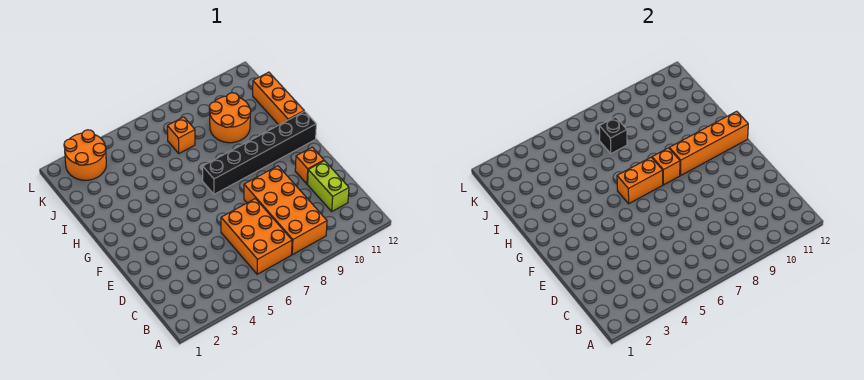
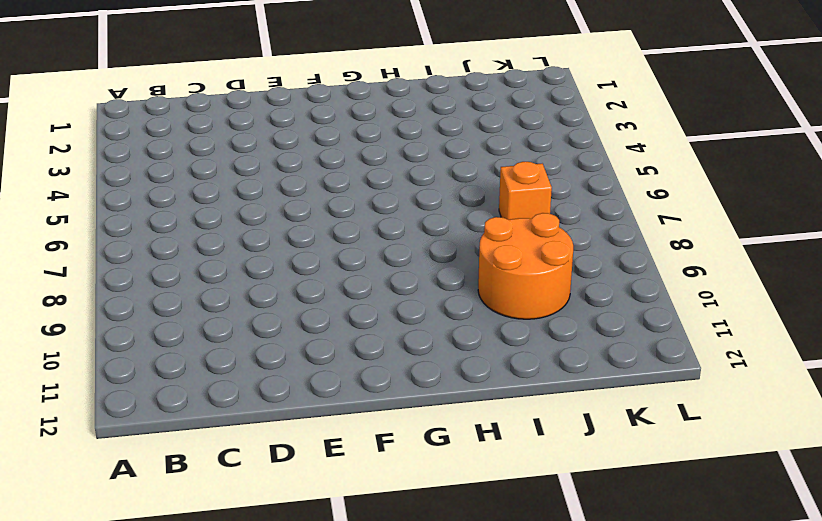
none -> orange brick B6:D7 level 1
none -> orange brick B8:E9 level 1
none -> lime brick C11:D11 level 1

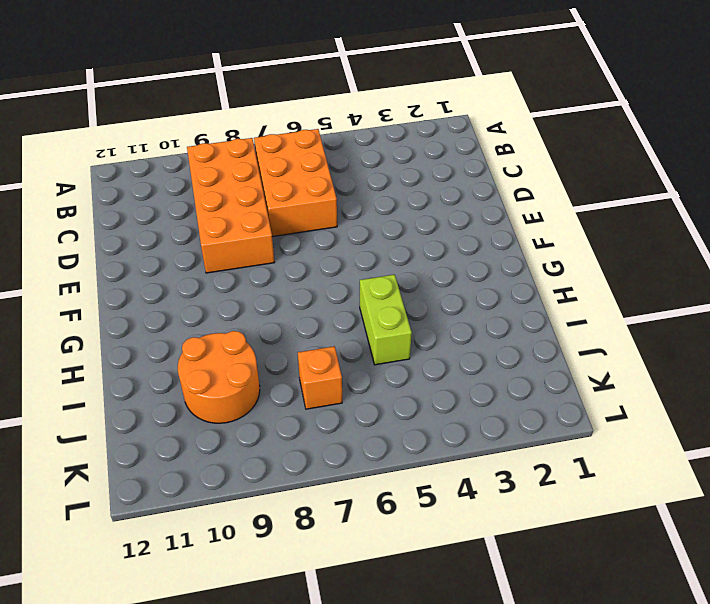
lime brick H5:I5 level 1 -> lime brick C11:D11 level 1
none -> orange brick E11 level 1
none -> black brick G7:G12 level 1
none -> orange brick H12:J12 level 1

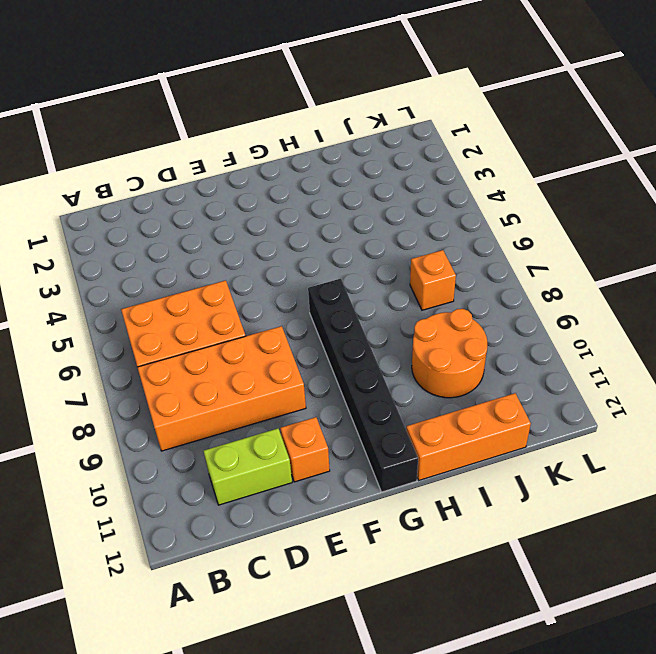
none -> orange round brick K2:L3 level 1
none -> orange brick G6:G7 level 2
none -> orange brick G8 level 2

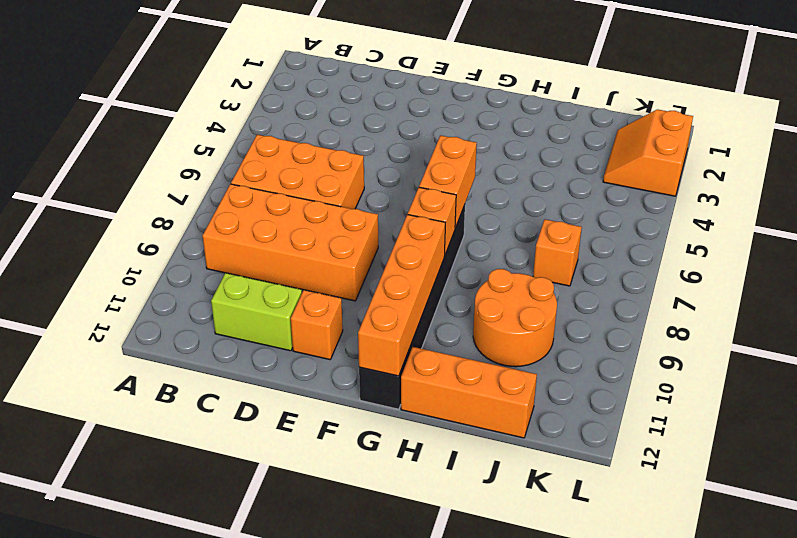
orange slope K2:L3 level 1 top L -> orange round brick K2:L3 level 1
none -> black brick J7 level 2

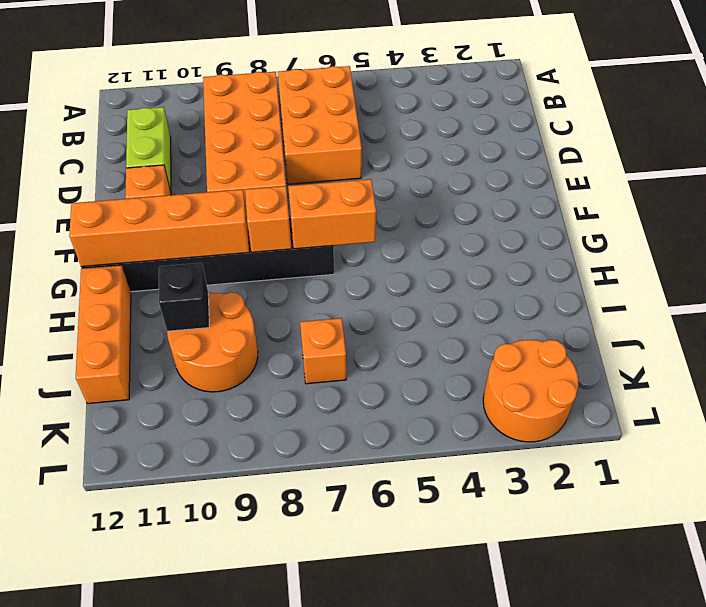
black brick I10 level 2 -> black brick J7 level 2

